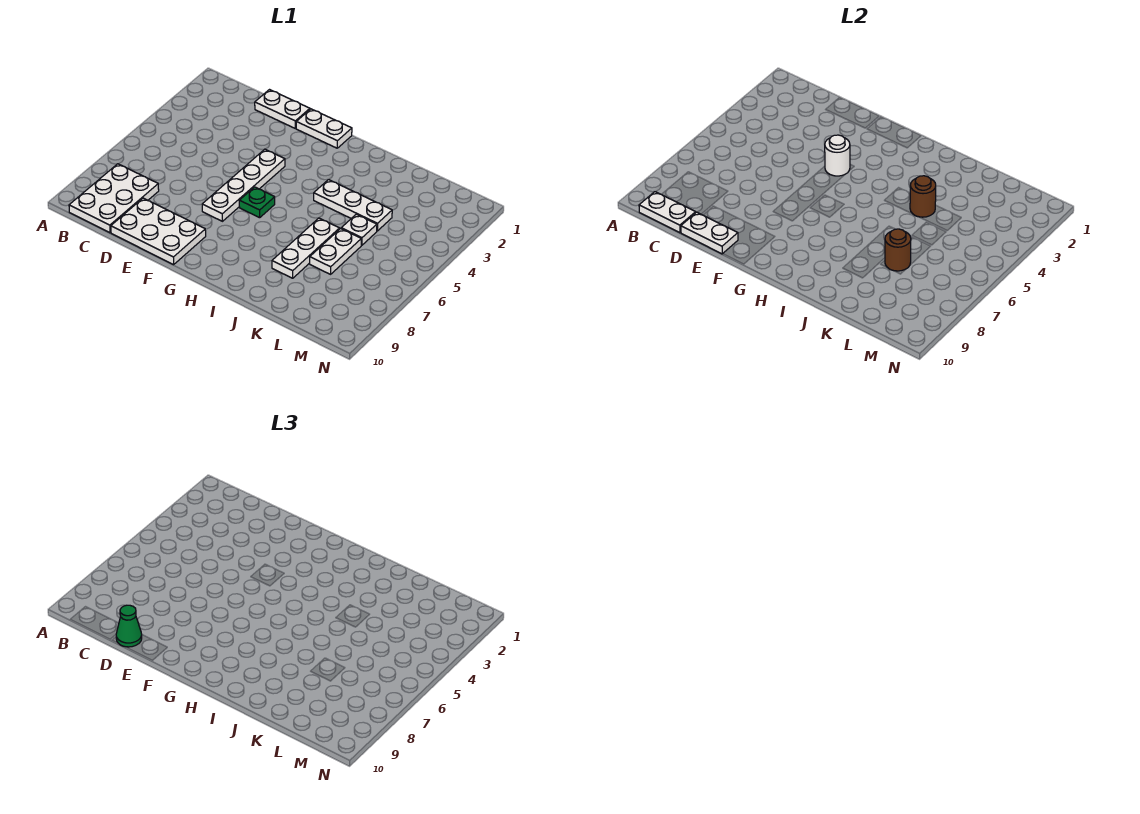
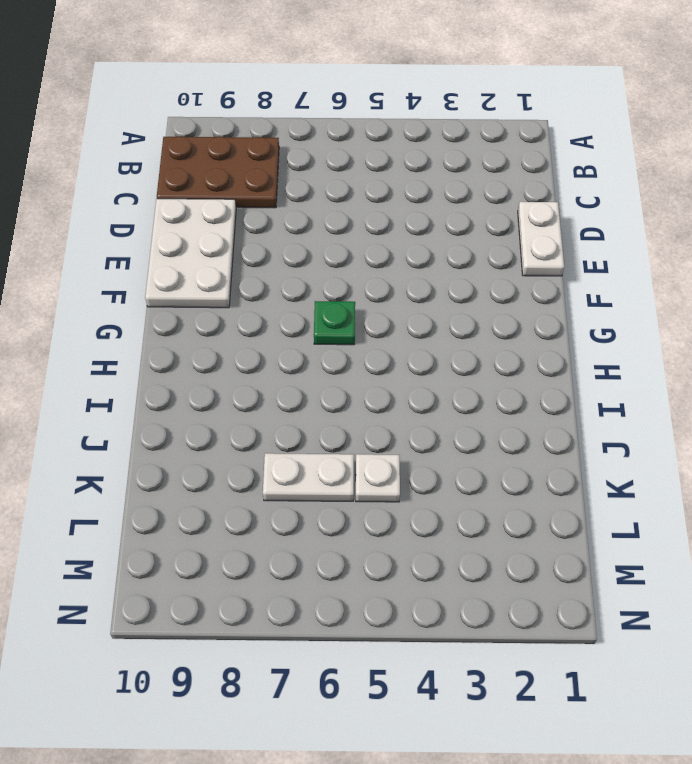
brown plate B8:C10 level 1 -> white plate B8:C10 level 1
none -> white plate F1:G1 level 1
none -> white plate F4:F7 level 1
none -> white plate I4:K4 level 1

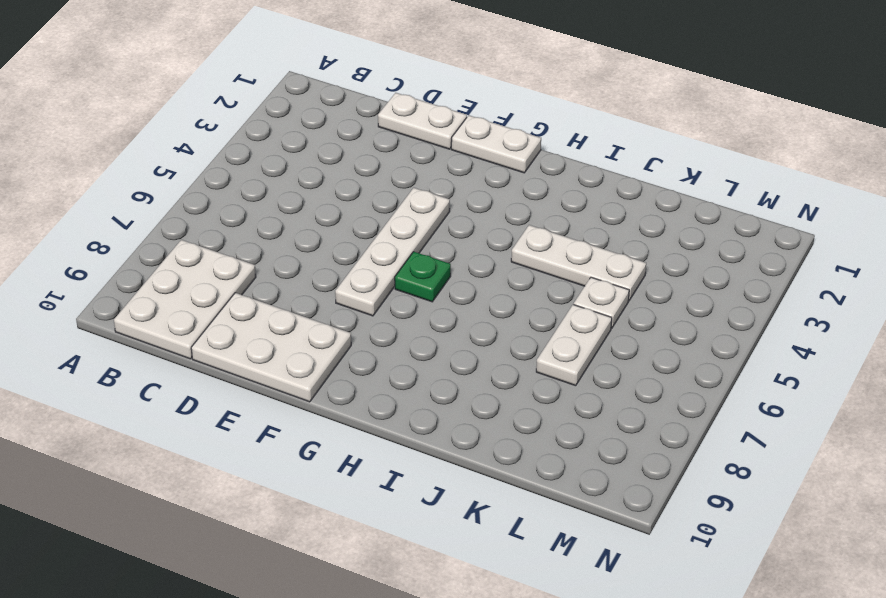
none -> white plate J6:J8 level 1
none -> white plate B10:C10 level 2
none -> white plate D10:E10 level 2

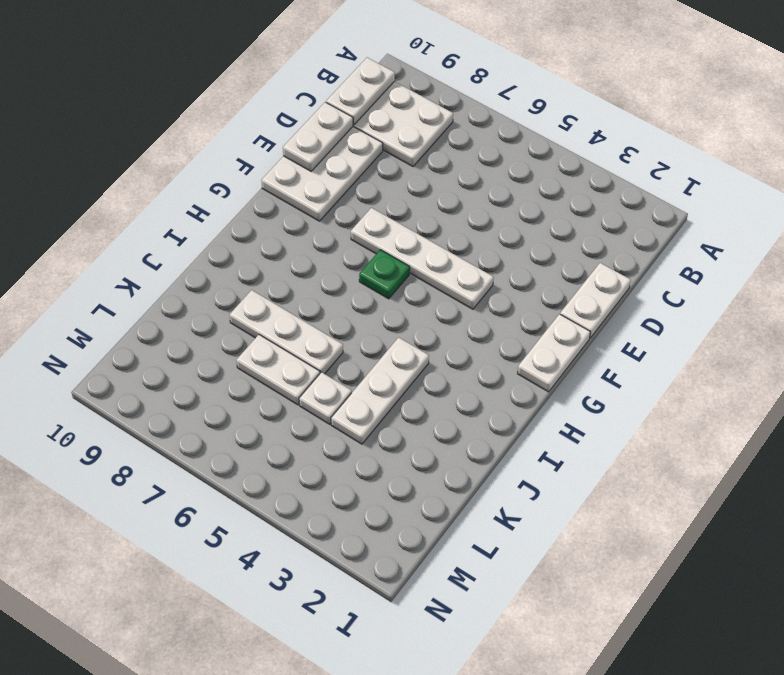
none -> white round brick F4 level 2
none -> brown round brick J4 level 2
none -> brown round brick K7 level 2

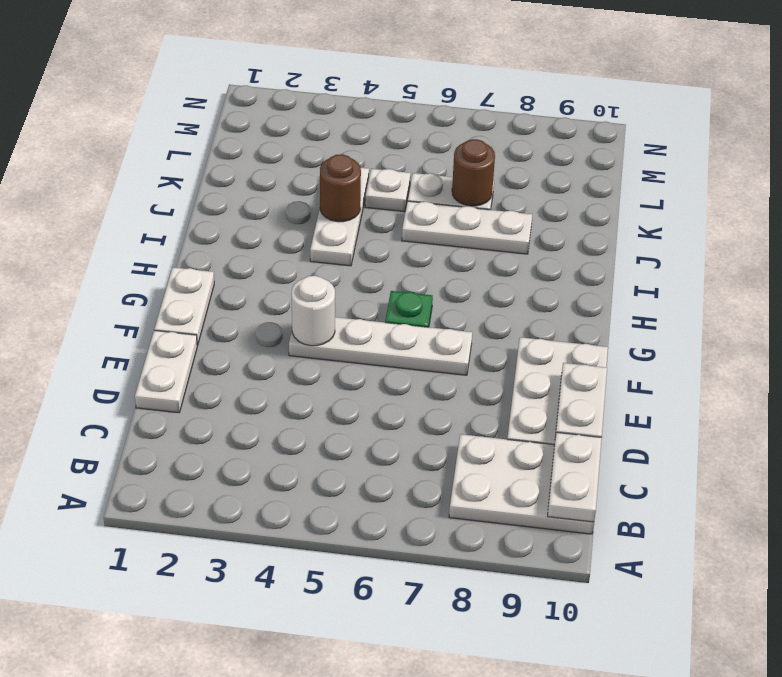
none -> green cone D10 level 3

